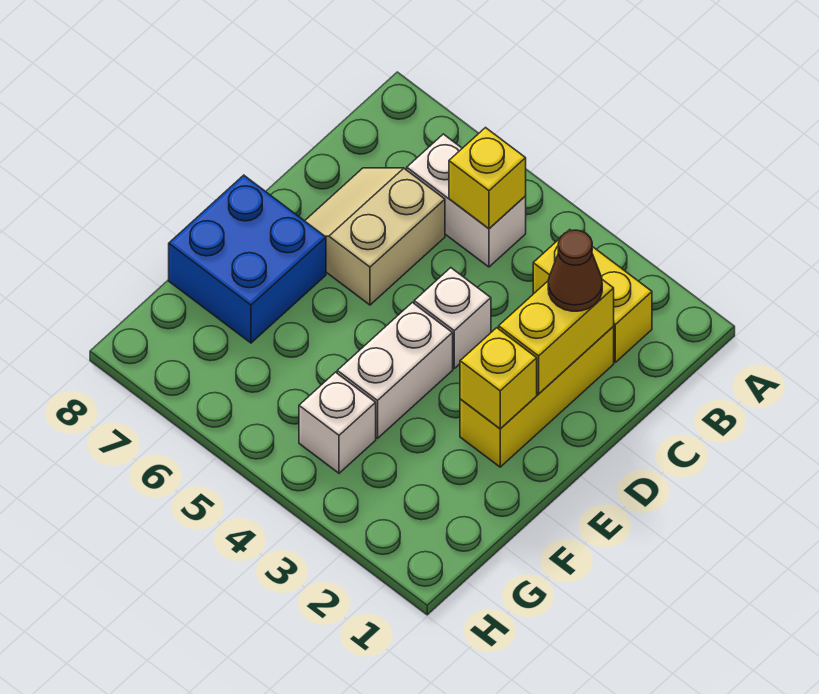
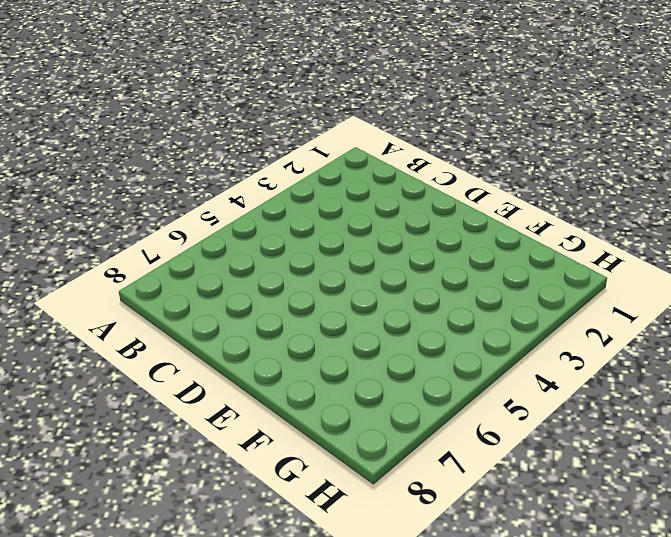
none -> yellow brick B2:B3 level 1
none -> white brick B5:B6 level 1
none -> yellow brick C2:E2 level 1

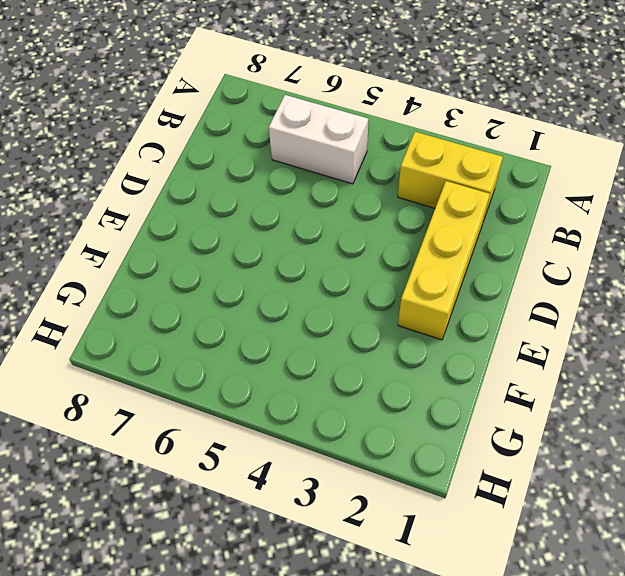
none -> tan slope C6:D7 level 1 top 6
none -> white brick D4 level 1
none -> white brick E4:F4 level 1

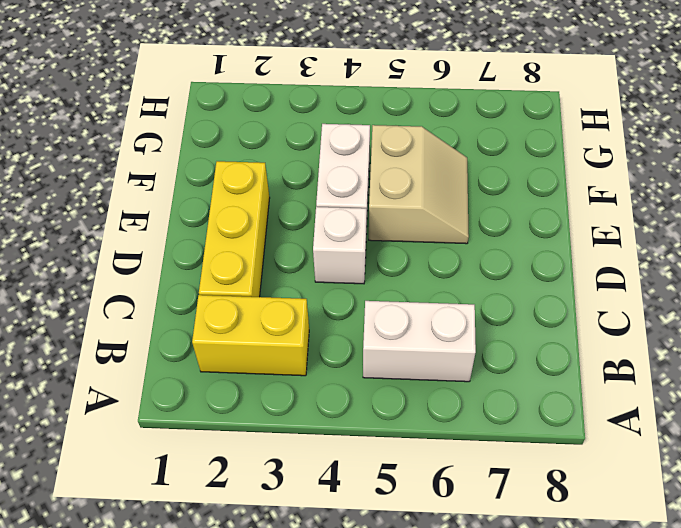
tan slope E5:F6 level 1 top 5 -> tan slope C6:D7 level 1 top 6
none -> blue brick E7:F8 level 1
none -> white brick G4 level 1
none -> yellow brick B5 level 2

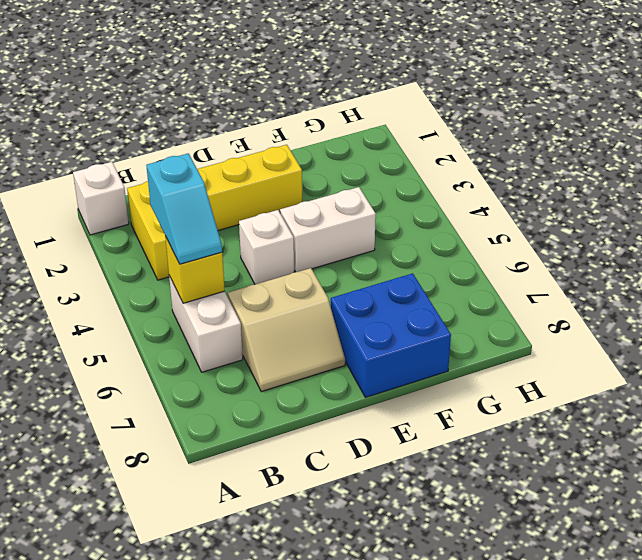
white brick A1 level 1 -> white brick G4 level 1
cyan slope B4:B5 level 3 top 4 -> none
none -> yellow brick C2:D2 level 2
none -> yellow brick E2 level 2
none -> brown cone C2 level 3

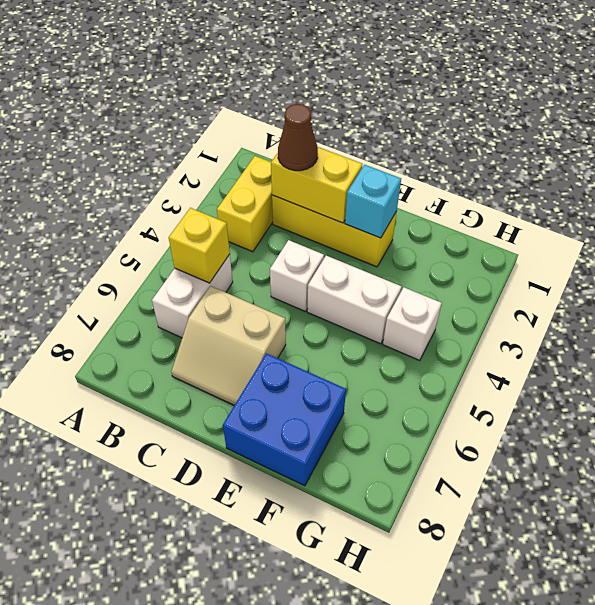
cyan brick E2 level 2 -> yellow brick E2 level 2

